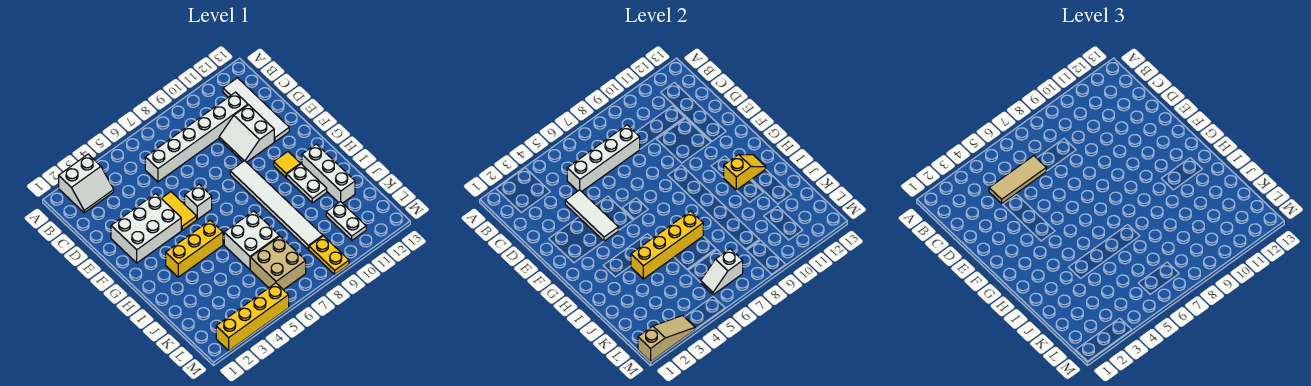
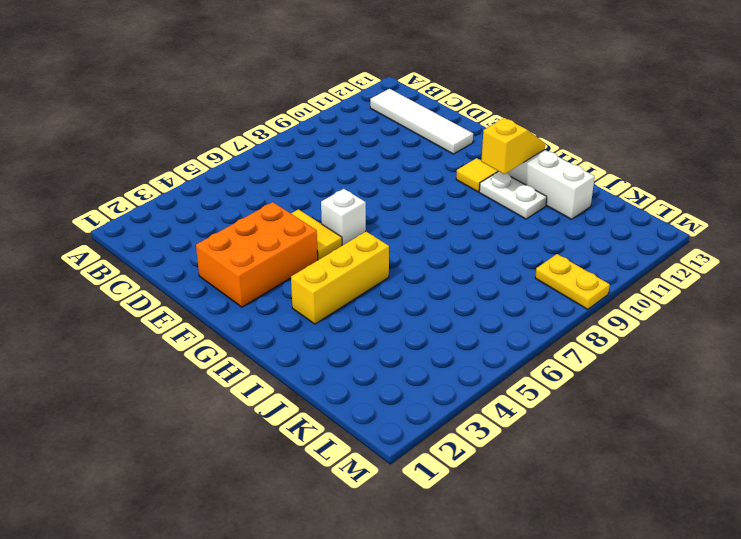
orange brick E2:F4 level 1 -> white brick E2:F4 level 1
none -> white slope A2:B3 level 1 top A
none -> white brick C6:C11 level 1
none -> white slope D10:E11 level 1 top 11

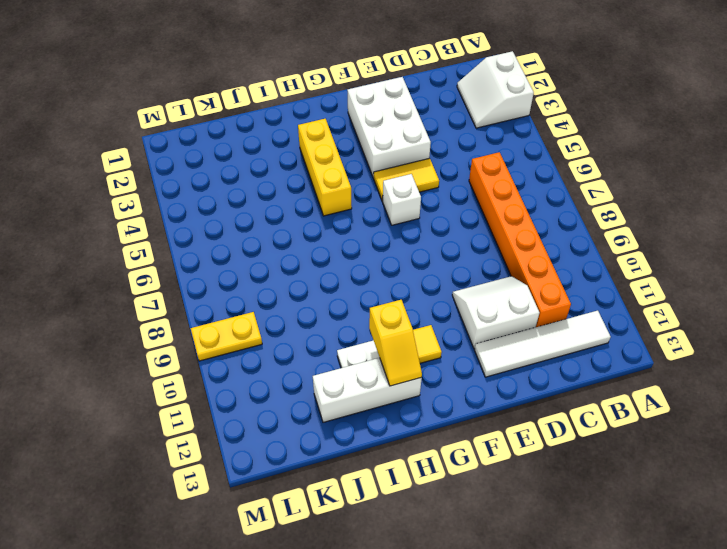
orange brick C6:C11 level 1 -> white brick C6:C11 level 1
none -> white tile F9:K9 level 1
none -> white brick I6:J7 level 1
none -> tan brick K6:L7 level 1

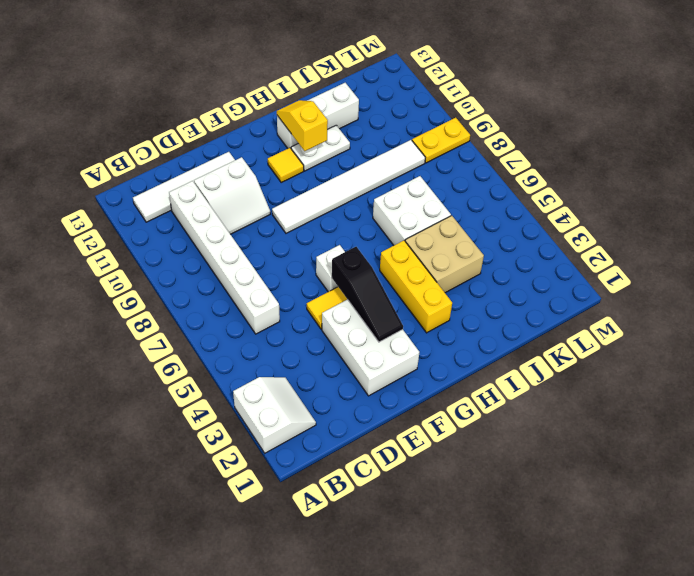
black slope F3:F5 level 2 top 5 -> white tile D4:F4 level 2
tan brick I4:J5 level 1 -> tan brick K6:L7 level 1
none -> white plate K11:L11 level 1
none -> yellow brick M2:M5 level 1
none -> white brick C5:C8 level 2

